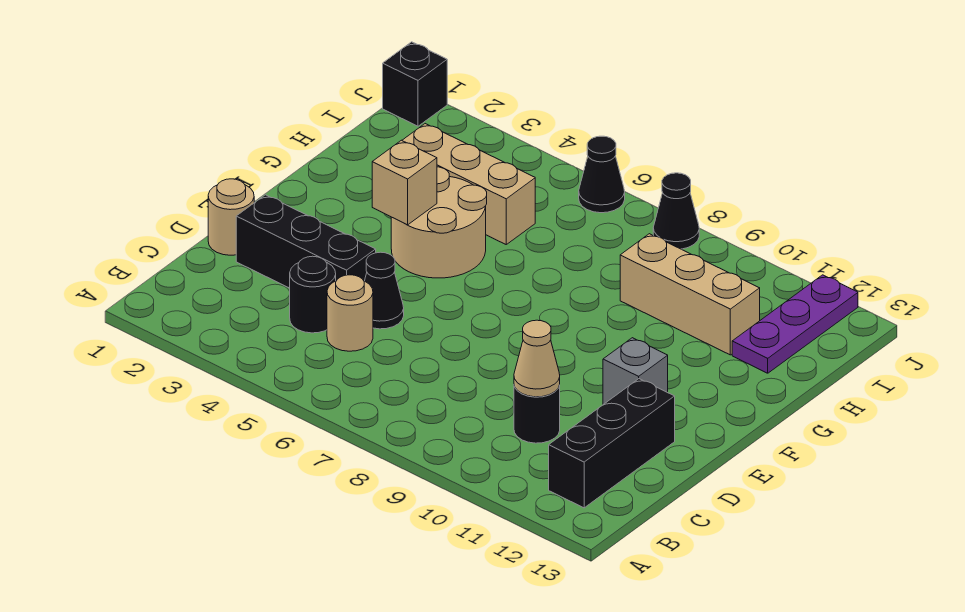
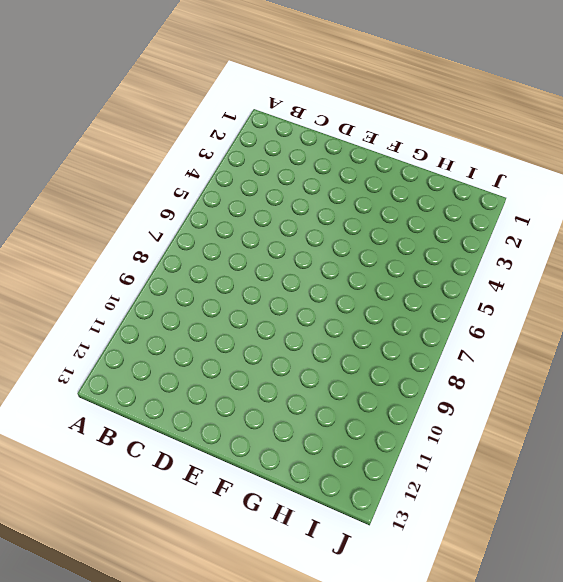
none -> black brick B12:D12 level 1
none -> black round brick C4 level 1
none -> tan round brick C5 level 1

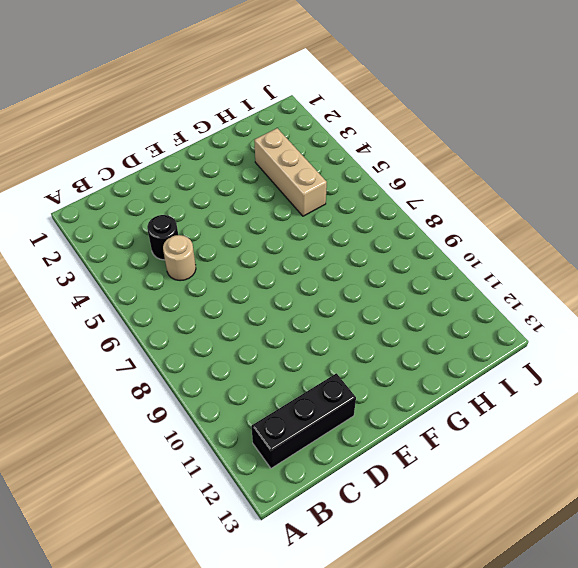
none -> black round brick C10 level 1
none -> tan round brick D1 level 1
none -> black brick D2:D4 level 1

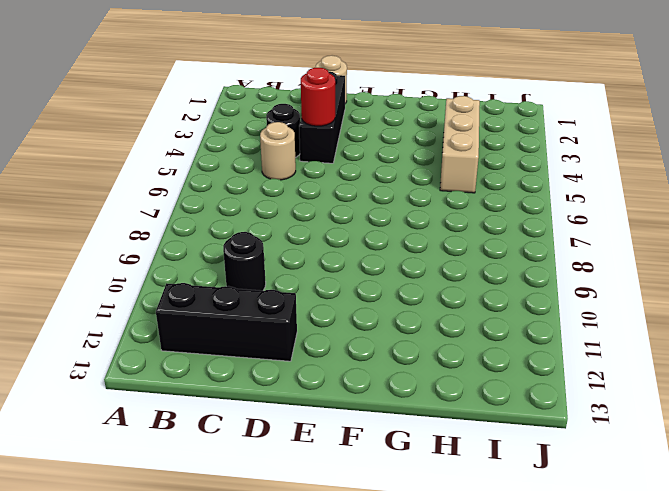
red round brick D4 level 2 -> none
none -> black cone D5 level 1
none -> grey brick E11 level 1
none -> tan round brick F4:G5 level 1

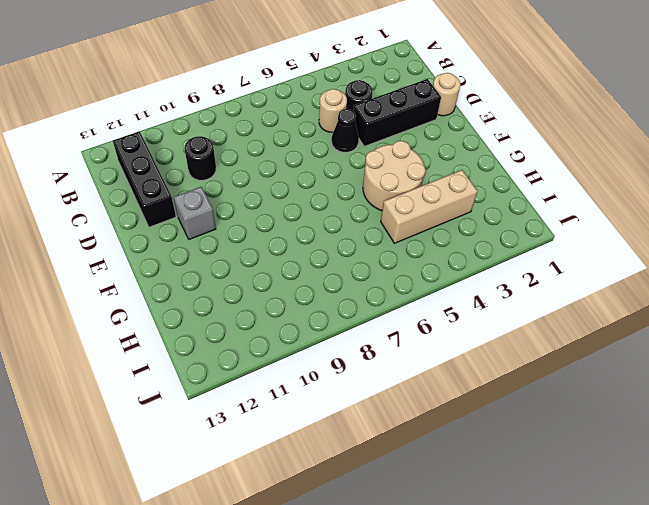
none -> tan brick H9:H11 level 1
none -> purple plate H12:J12 level 1
none -> black brick J1 level 1

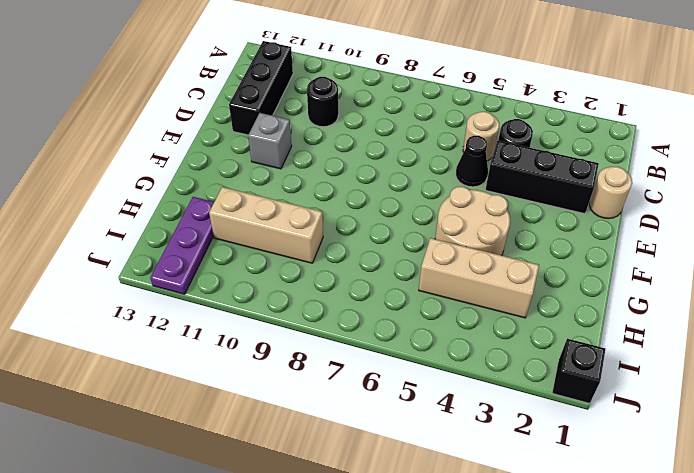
none -> black cone J6 level 1
none -> black cone J8 level 1
none -> tan cone C10 level 2

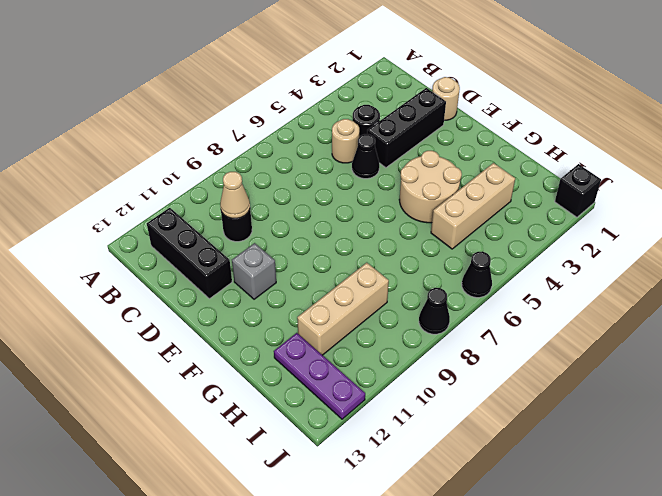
none -> tan brick F4 level 2

